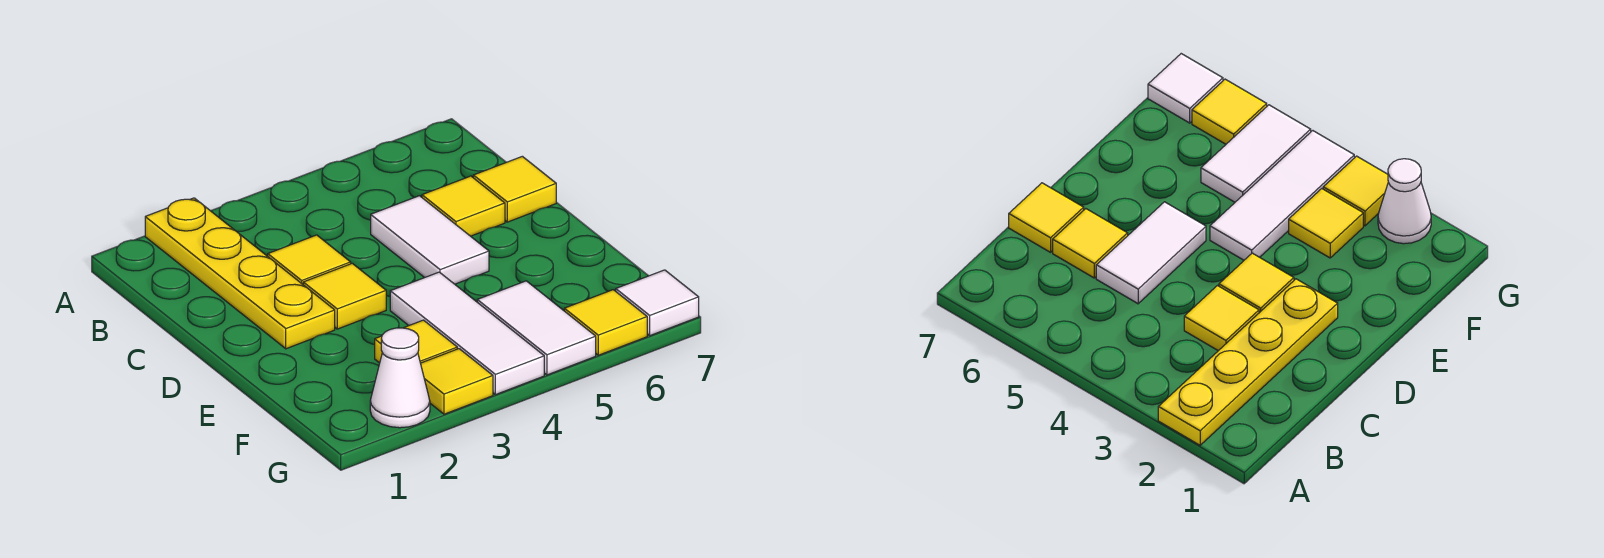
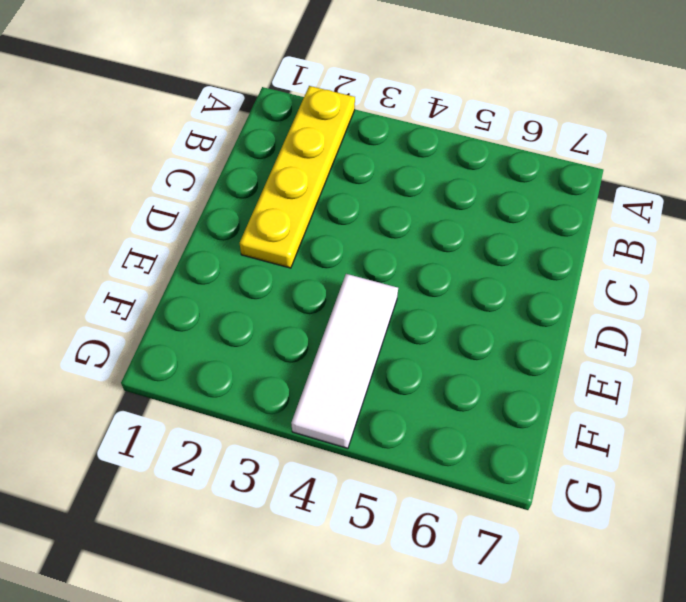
none -> yellow tile C3 level 1
none -> white tile C5:D5 level 1
none -> yellow tile C6 level 1

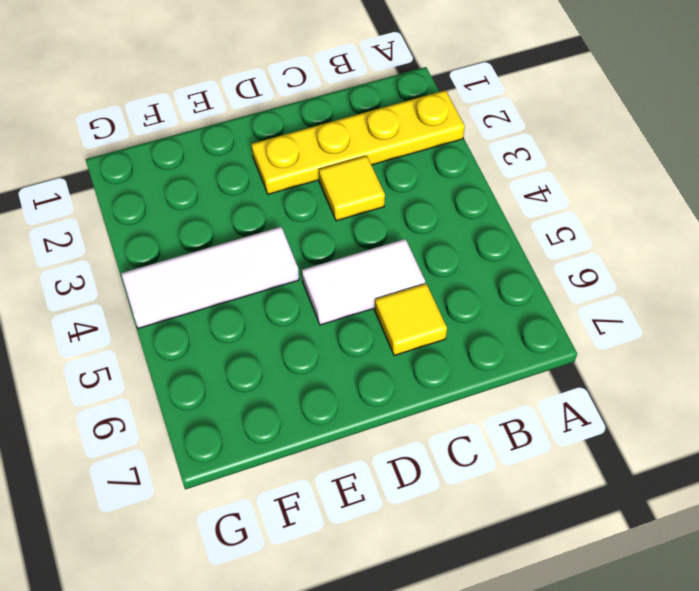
none -> yellow tile C7 level 1
none -> yellow tile D3 level 1
none -> yellow tile F3 level 1

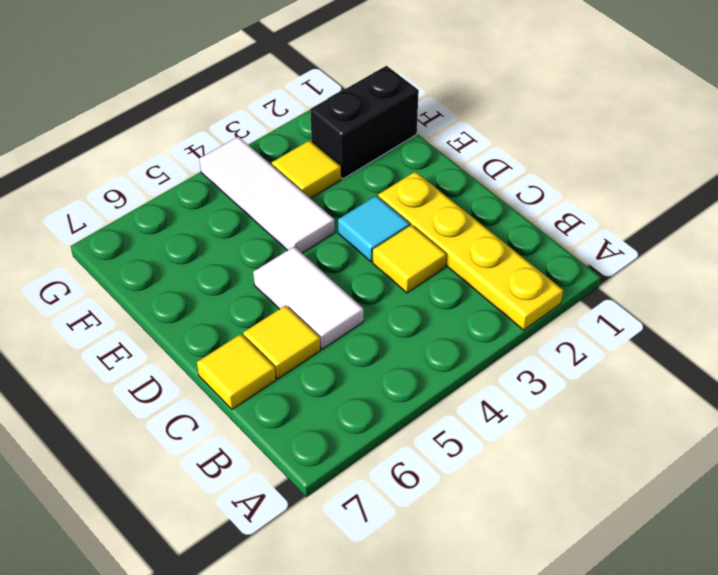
cyan tile D3 level 1 -> yellow tile D3 level 1
black brick F1:F2 level 1 -> none
none -> white tile F5:G5 level 1
none -> white cone G2 level 1
none -> yellow tile G3 level 1

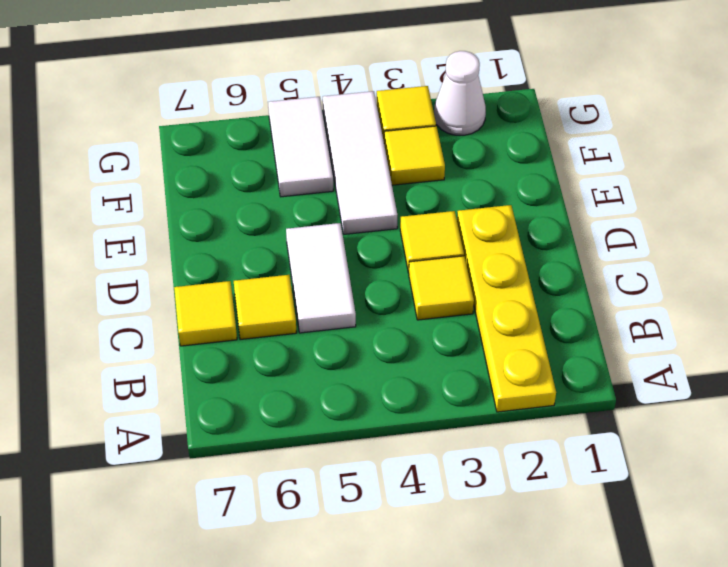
none -> yellow tile G6 level 1
none -> white tile G7 level 1

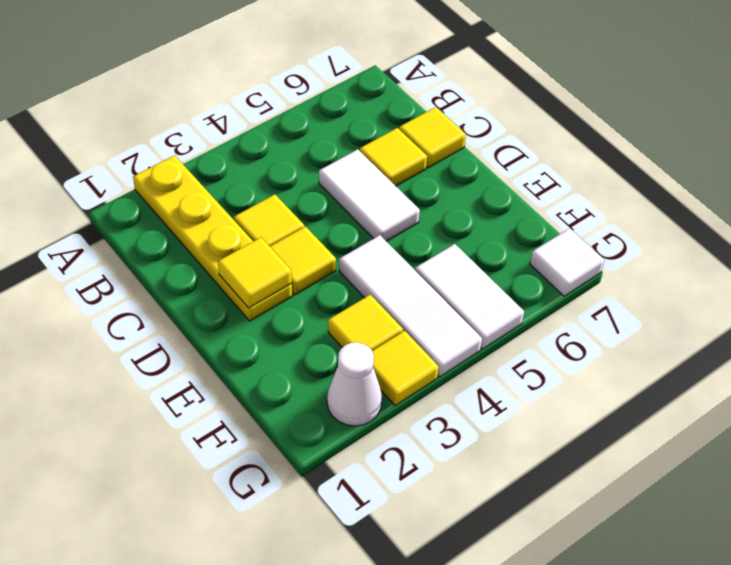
yellow tile D2 level 2 -> yellow tile G6 level 1

